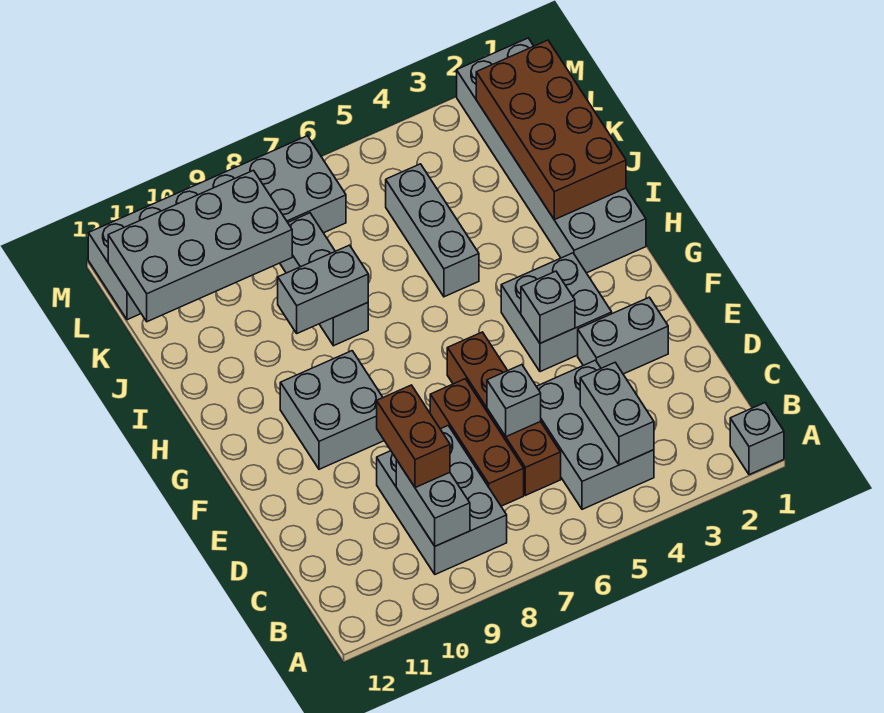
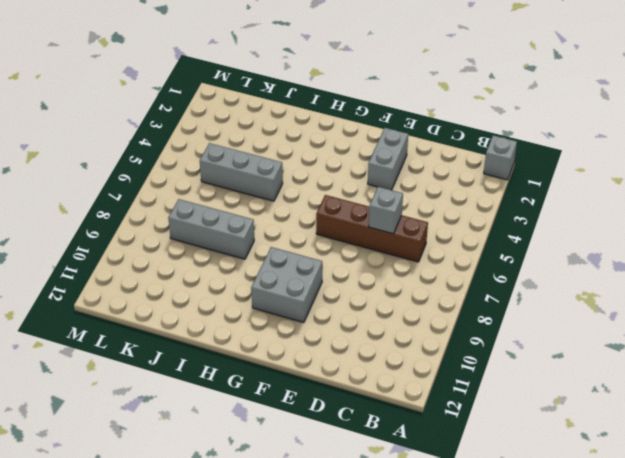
none -> grey brick B4:D5 level 1
none -> grey brick B8:D9 level 1
none -> brown brick C7:E7 level 1

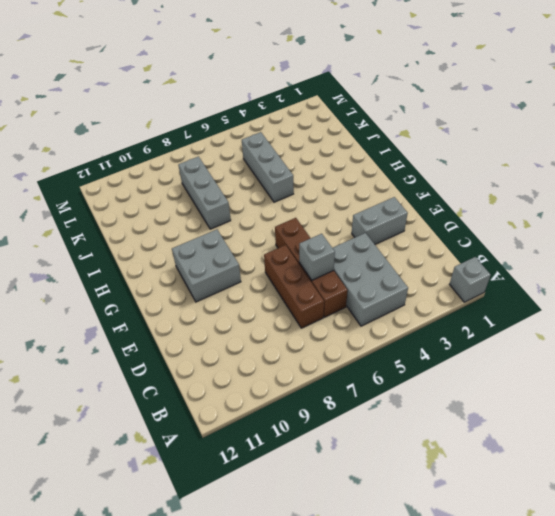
none -> grey brick B8:D9 level 1
none -> grey brick F3:G4 level 1
none -> grey brick H1:M2 level 1

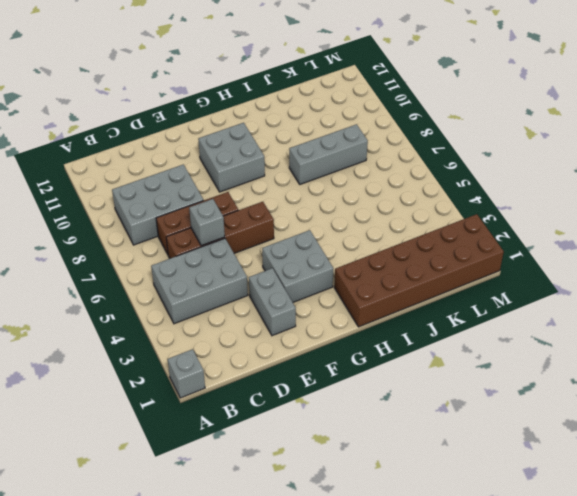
brown brick H1:M2 level 1 -> grey brick H1:M2 level 1
none -> grey brick I5:K5 level 1
none -> grey brick L7:M12 level 1
none -> grey brick B4:C4 level 2

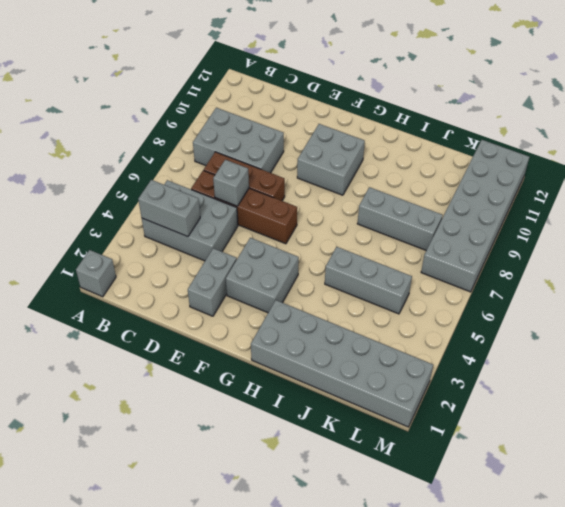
none -> grey brick B9:C9 level 2
none -> grey brick F4 level 2
none -> brown brick I1:L2 level 2

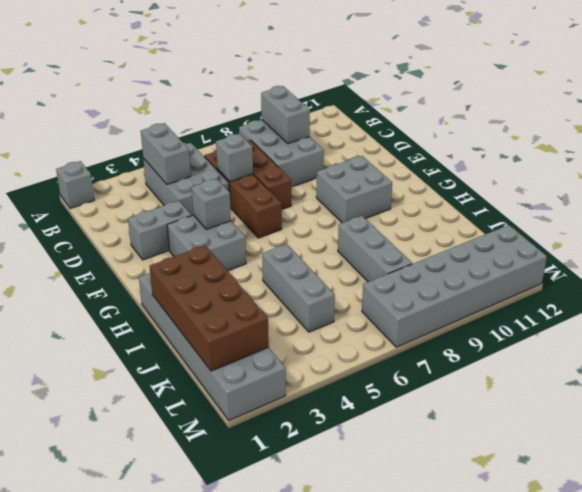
none -> grey brick I8:I9 level 2
none -> grey brick K9:L12 level 2
none -> brown brick C9:D9 level 3

